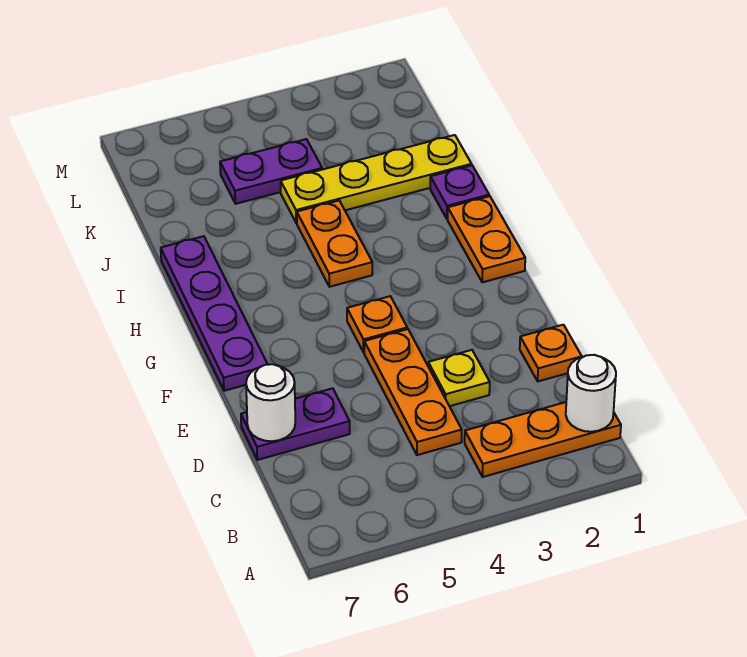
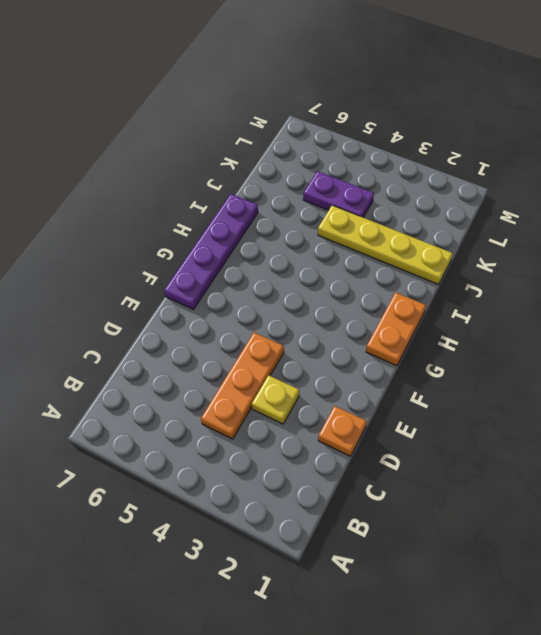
none -> orange plate B1:B3 level 1
none -> purple plate D6:D7 level 1
none -> orange plate F4 level 1

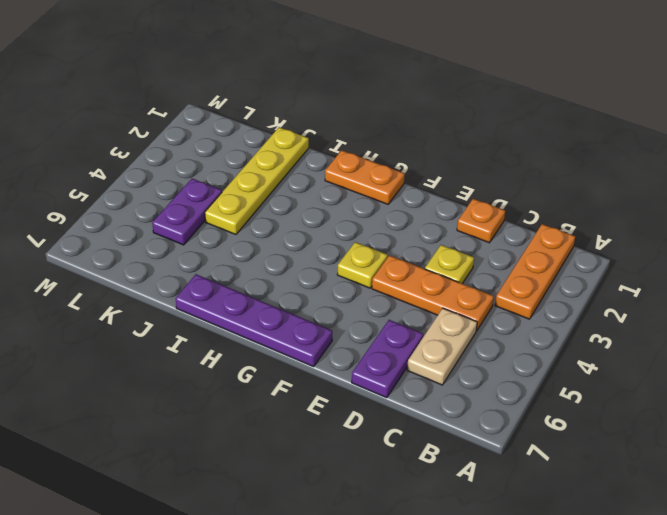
tan plate C5:C6 level 1 -> none
yellow plate F4 level 1 -> orange plate F4 level 1
none -> orange plate H4:I4 level 1
none -> purple plate I1 level 1
none -> white round brick B1 level 2

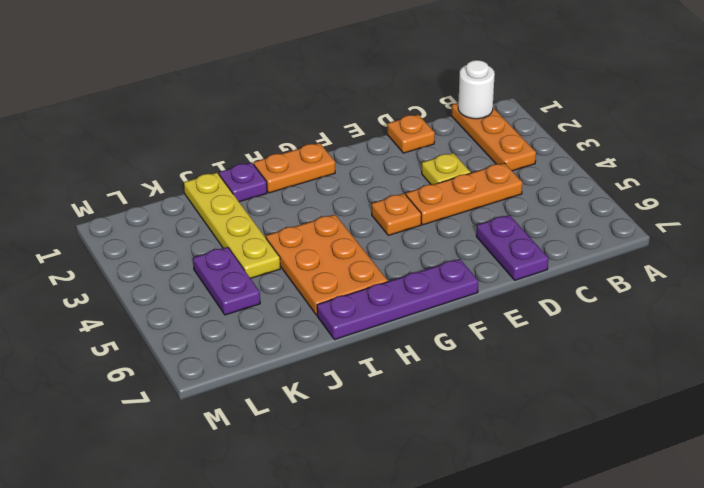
orange plate H4:I6 level 1 -> orange plate H4:I4 level 1
none -> white round brick D7 level 2

